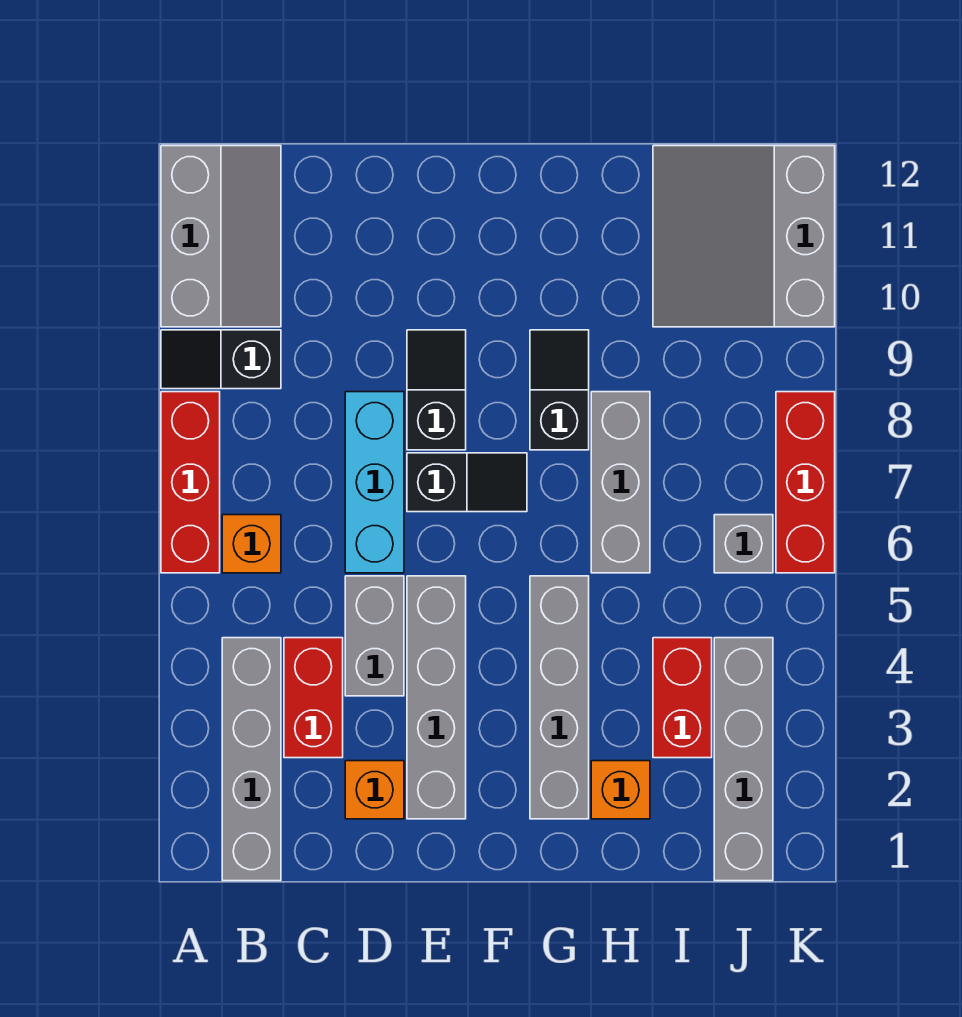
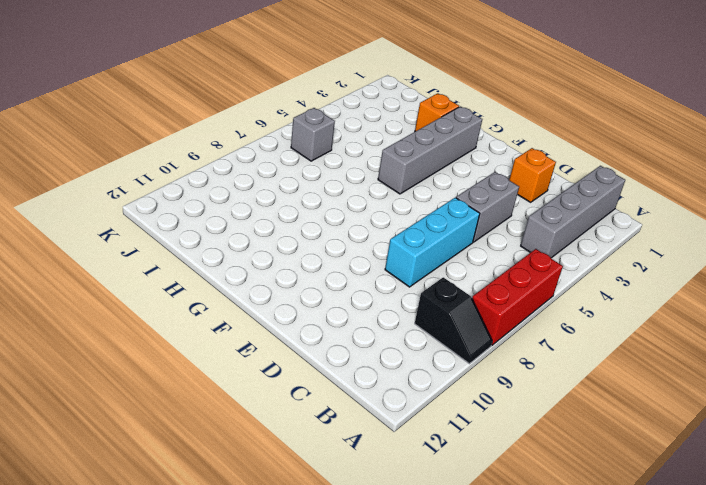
none -> grey slope A10:B12 level 1 top A
none -> orange brick B6 level 1
none -> red brick C3:C4 level 1

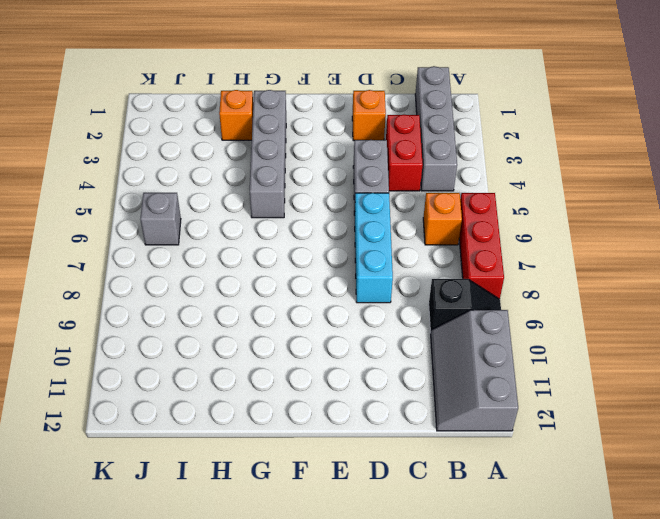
none -> grey brick E2:E5 level 1
none -> black slope E7:F7 level 1 top E
none -> black slope E8:E9 level 1 top 8

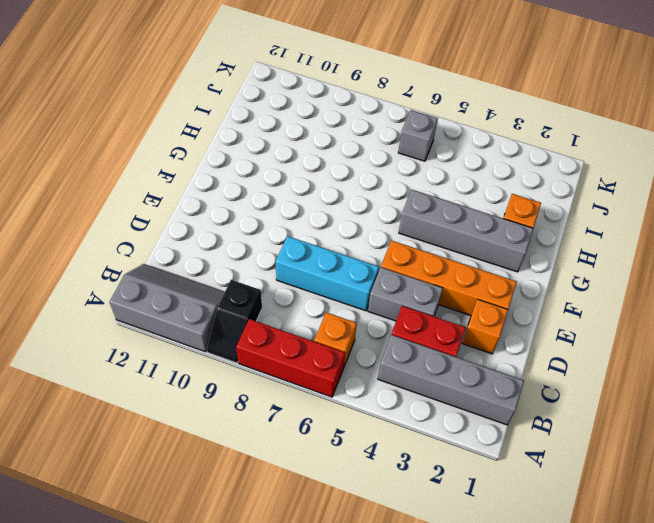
orange brick E2:E5 level 1 -> grey brick E2:E5 level 1
none -> black slope E7:F7 level 1 top E
none -> black slope E8:E9 level 1 top 8
none -> black slope G8:G9 level 1 top 8

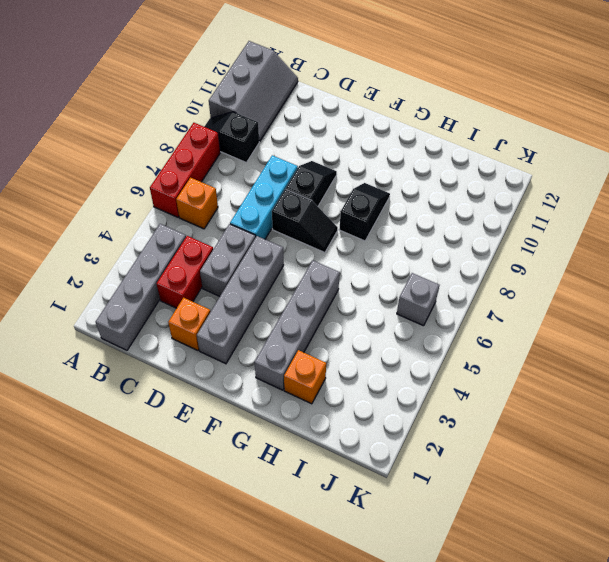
none -> grey brick H6:H8 level 1
none -> red brick I3:I4 level 1
none -> grey slope I10:K12 level 1 top K

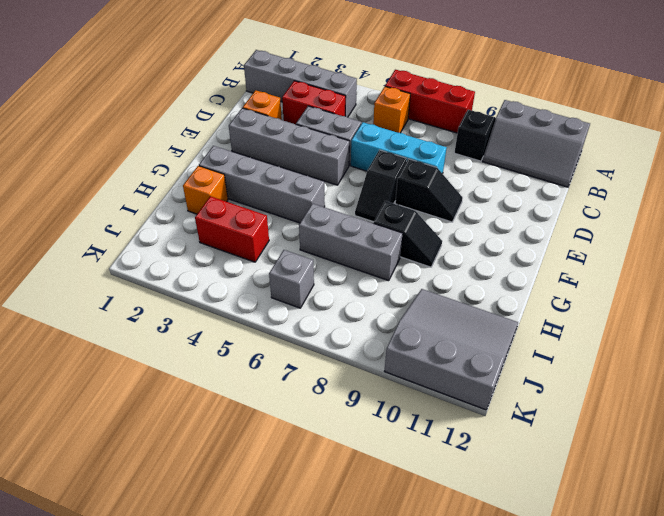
none -> grey brick J1:J4 level 1
none -> red brick K6:K8 level 1

